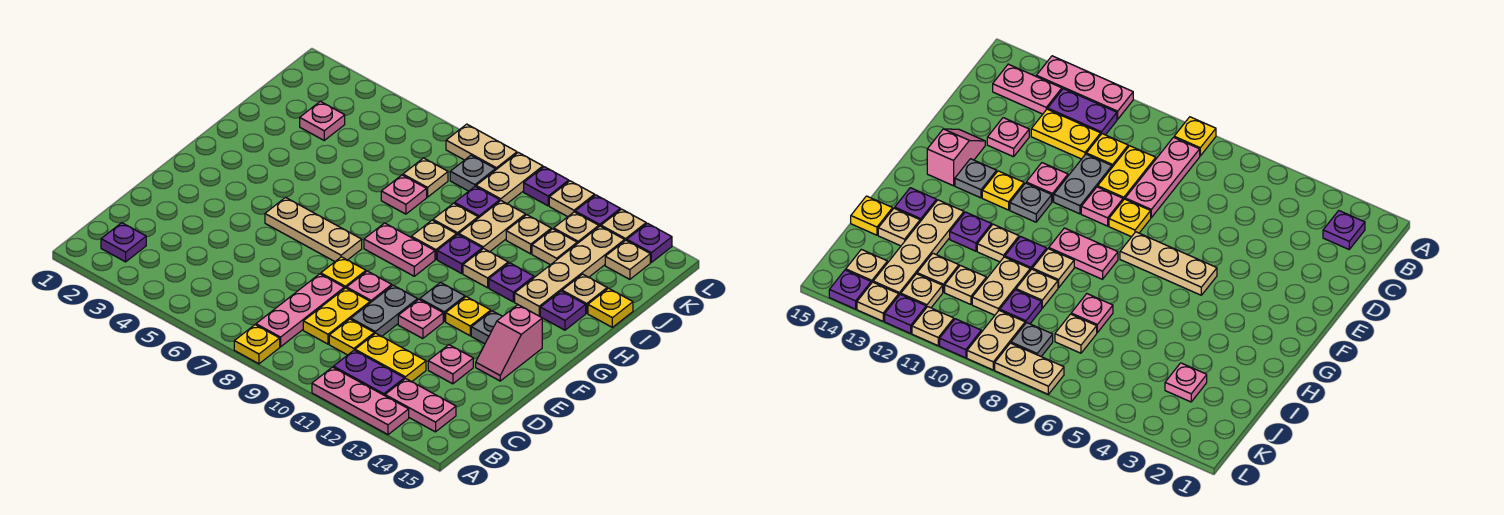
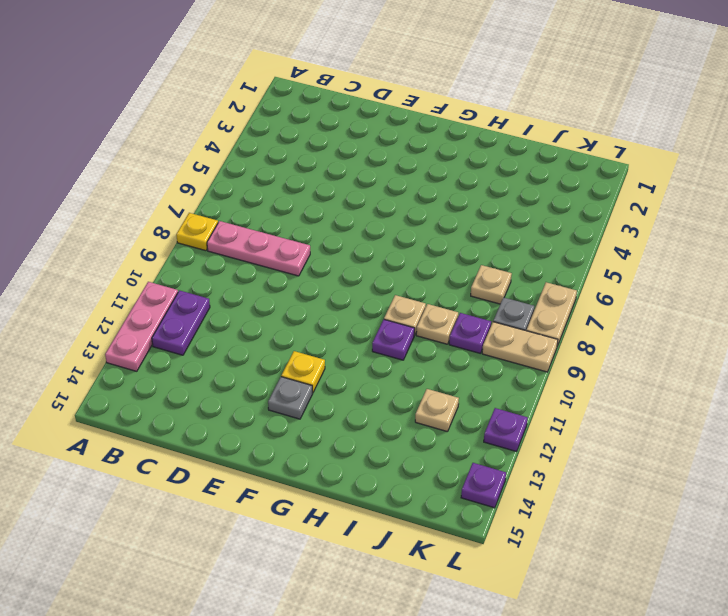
none -> purple plate B2 level 1
none -> pink plate B13:B14 level 1
none -> yellow plate C9:D9 level 1
none -> yellow plate C10 level 1

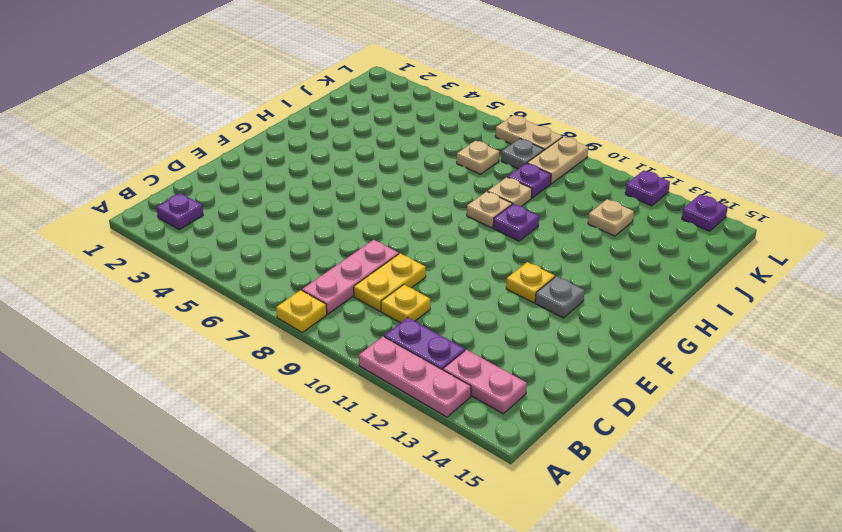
none -> yellow plate C11:C12 level 1
none -> grey plate D10:E10 level 1
none -> pink plate D13 level 1
none -> yellow plate E8 level 1

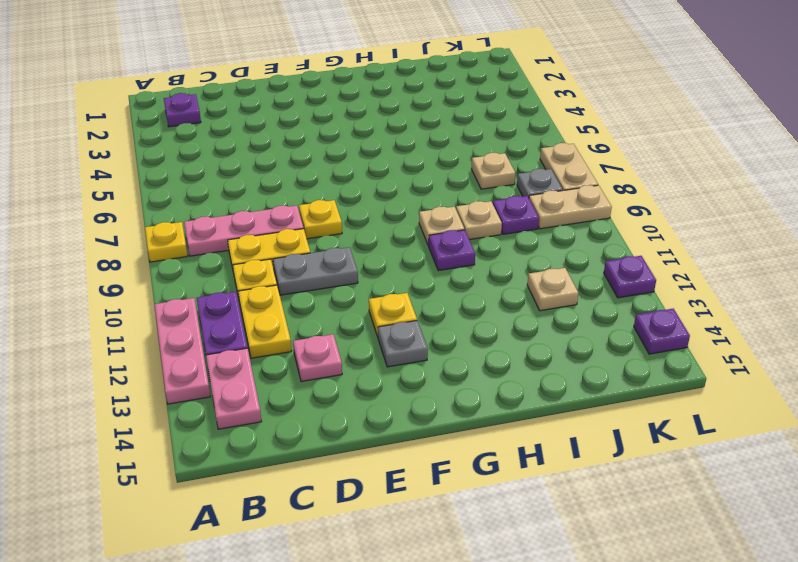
none -> pink plate E9 level 1
none -> pink plate E11 level 1
none -> pink slope E14:F14 level 1 top F
none -> tan plate F5:F7 level 1

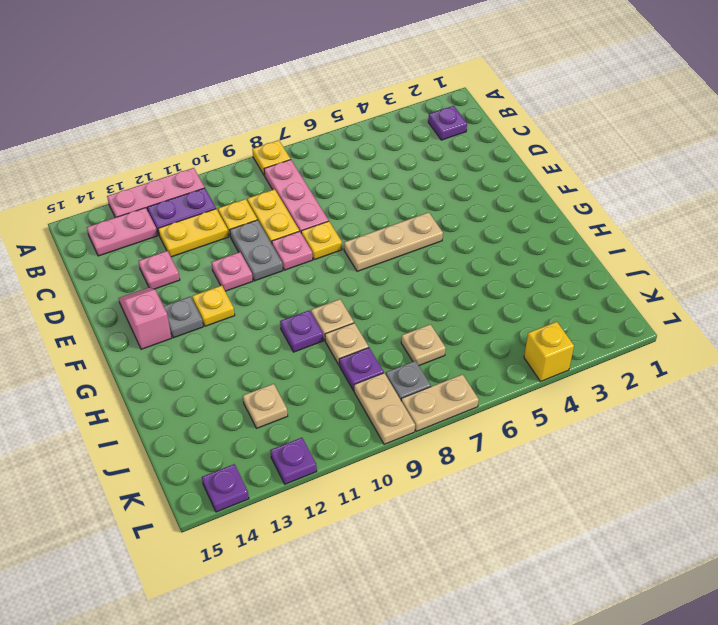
yellow brick L4 level 1 -> none
none -> grey plate F11 level 1
none -> pink plate G8:G9 level 1
none -> tan plate H11 level 1
none -> purple plate H12 level 1

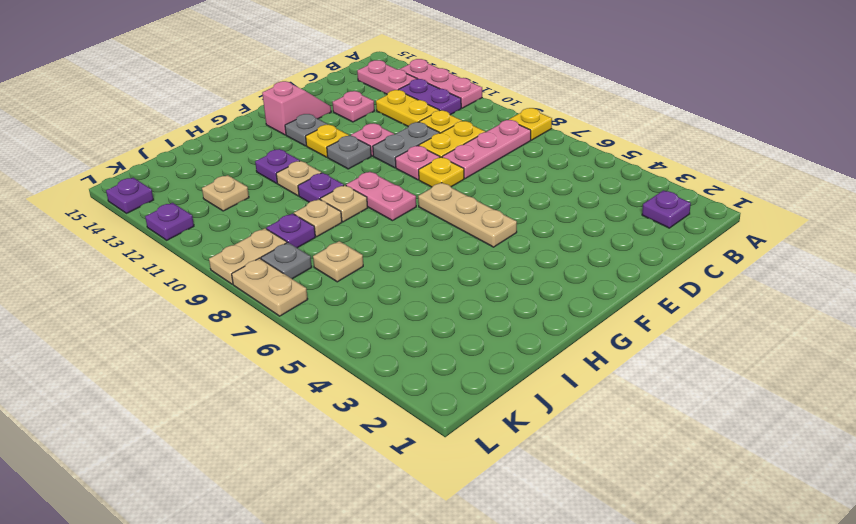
none -> tan plate H13:K13 level 1
none -> purple plate H14 level 1
none -> pink plate I7 level 1
none -> tan plate I10:J10 level 1

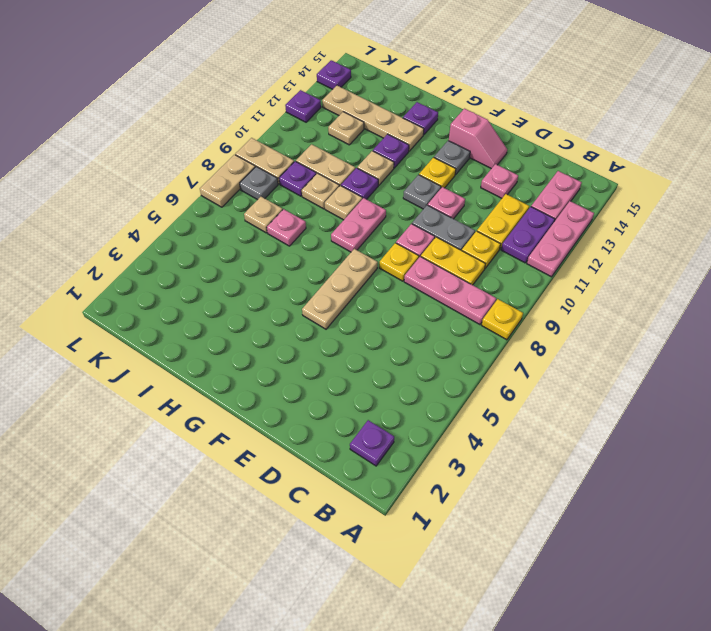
none -> tan plate I14 level 1
none -> yellow plate I15 level 1
none -> pink plate J3 level 1
none -> tan plate J11 level 1

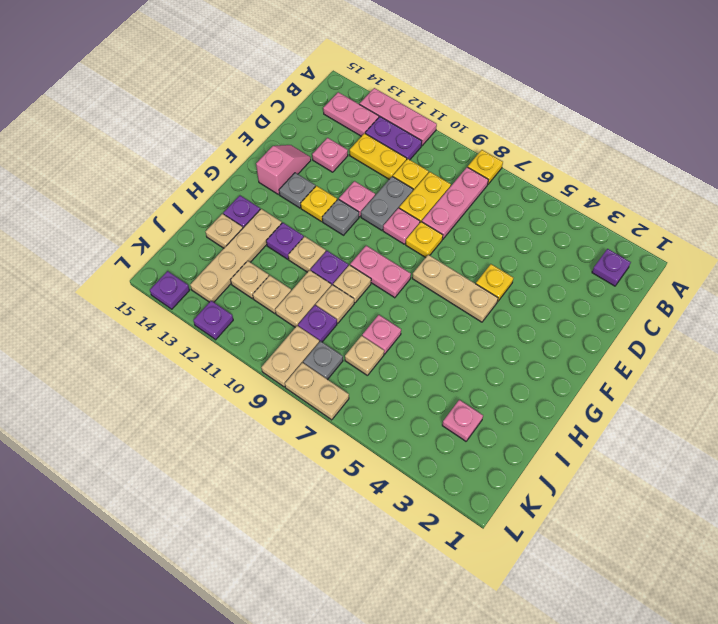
yellow plate E5 level 1 -> yellow plate I15 level 1
none -> tan plate K12 level 1
none -> tan plate K14 level 1
none -> purple plate L10 level 1
none -> tan plate L11 level 1

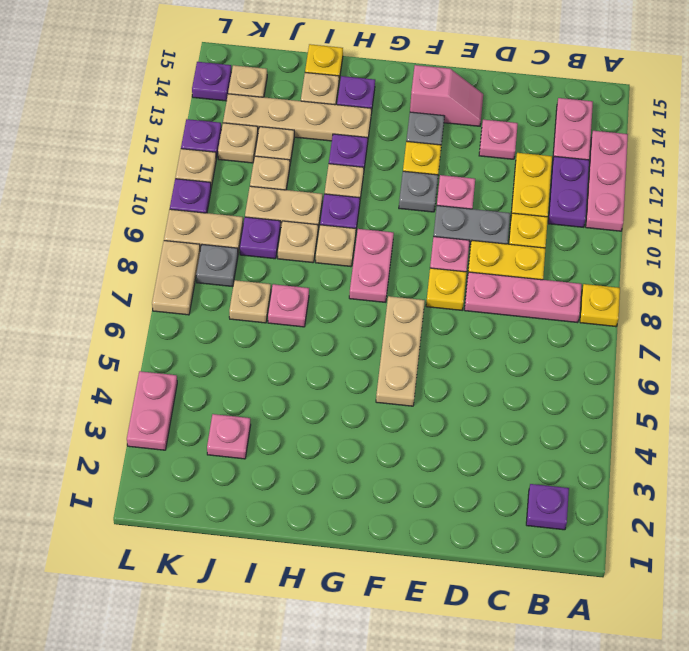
pink plate L3:L4 level 1 -> none
none -> tan plate L13 level 1

